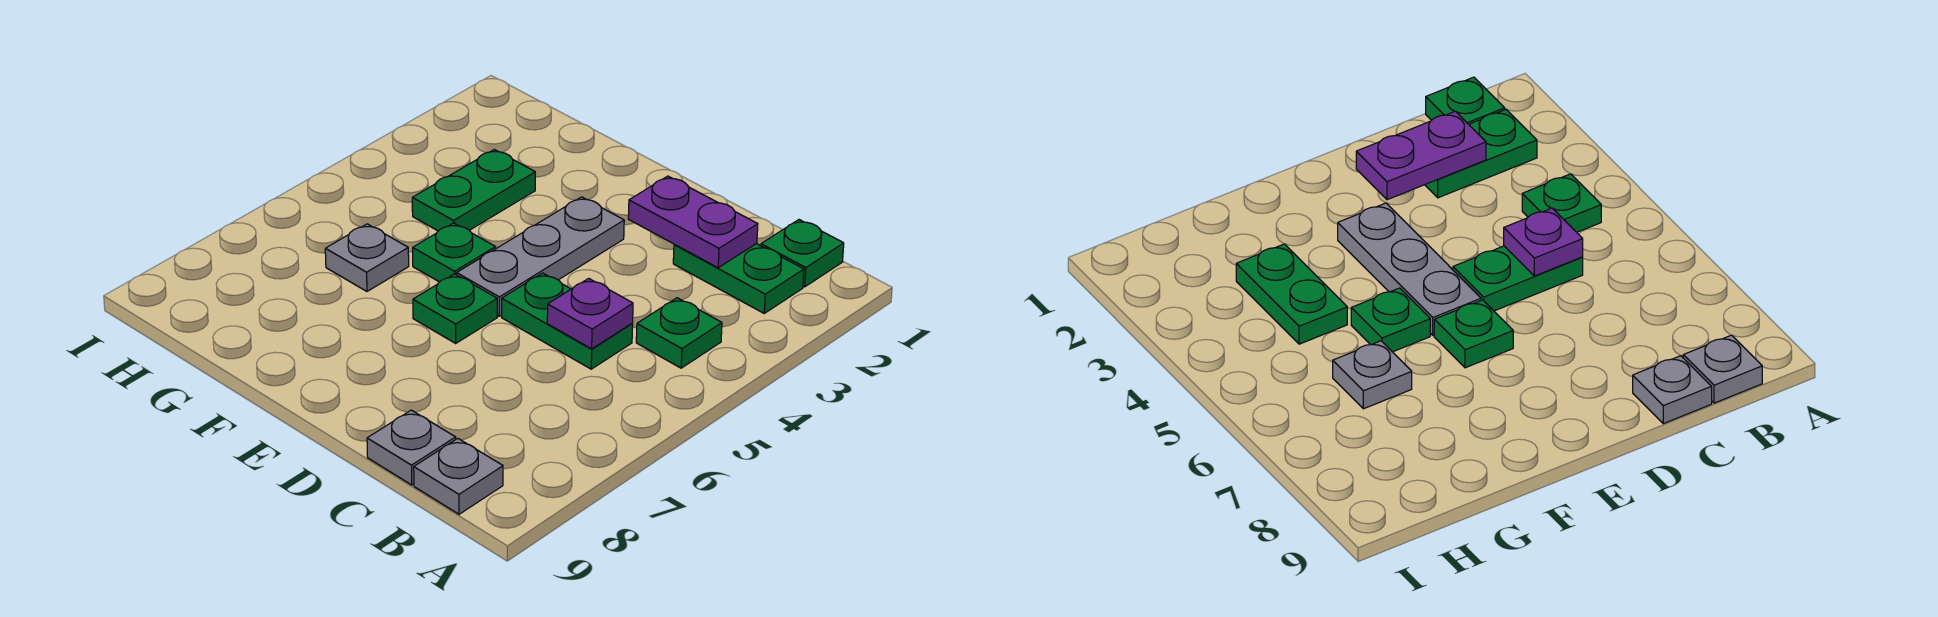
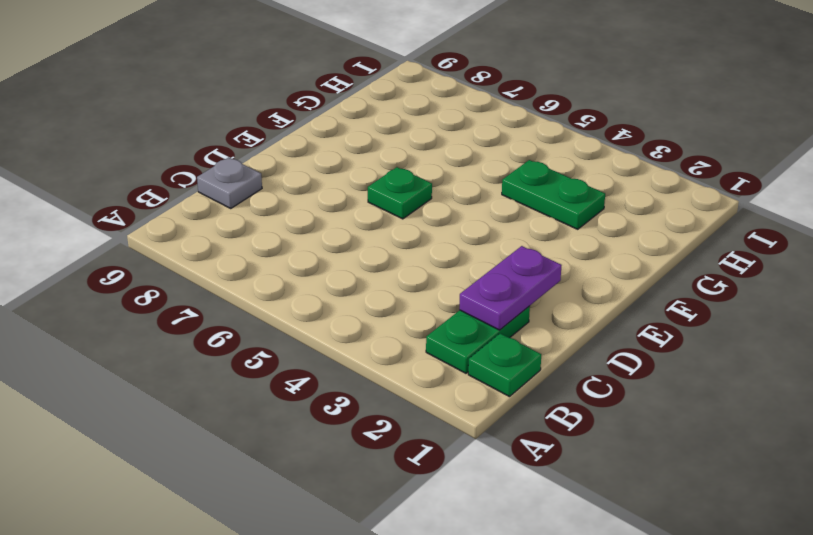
none -> green plate B4 level 1
none -> grey plate B9 level 1
none -> green plate C5:D5 level 1

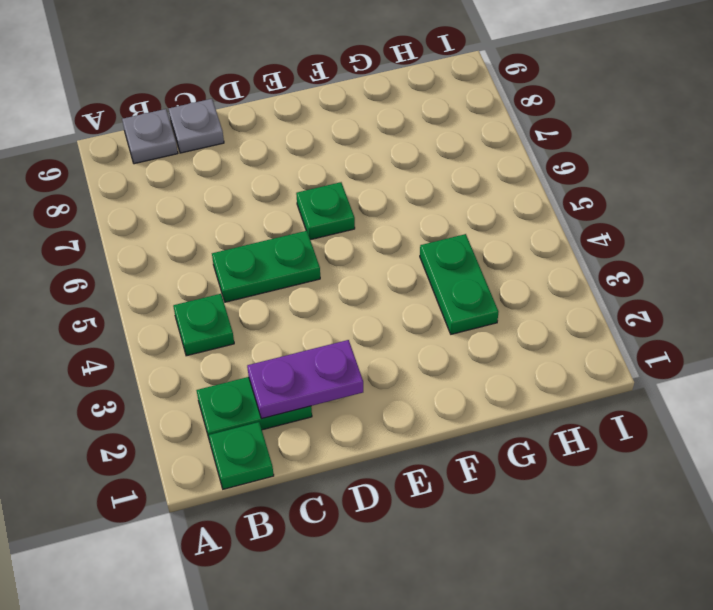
none -> grey plate E3:E5 level 1
none -> green plate F5 level 1
none -> grey plate G6 level 1

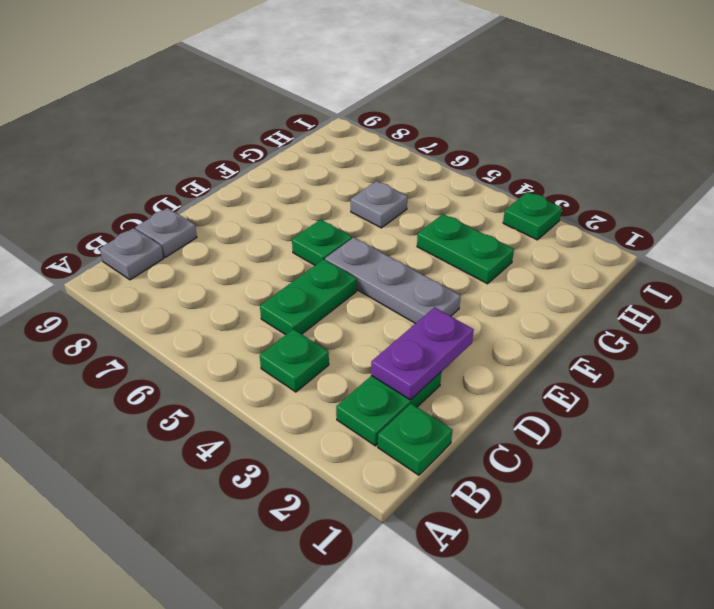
green plate I3 level 1 -> green plate F5 level 1
none -> purple plate C5 level 2

